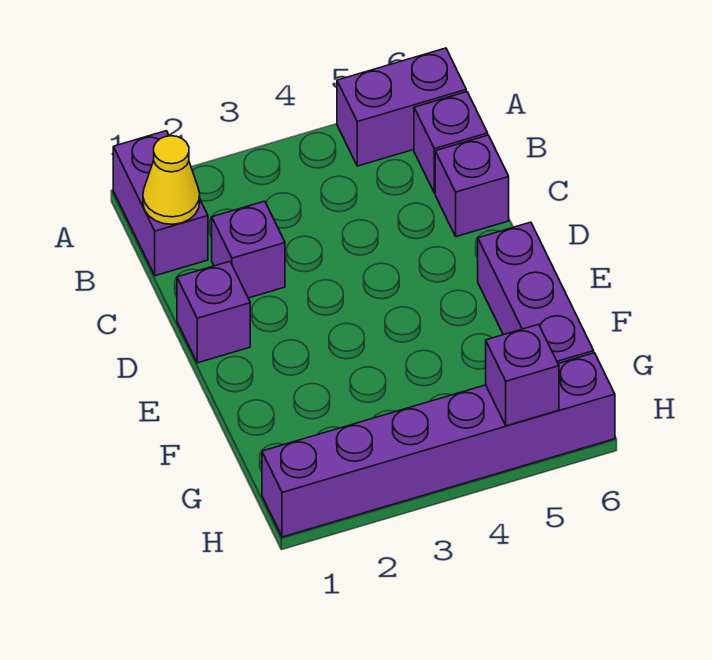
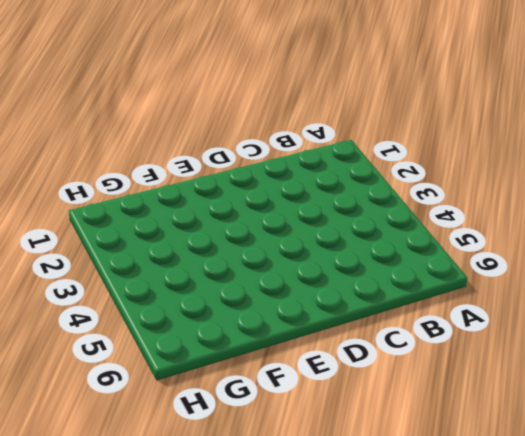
none -> purple brick A1:B1 level 1
none -> purple brick A5:A6 level 1

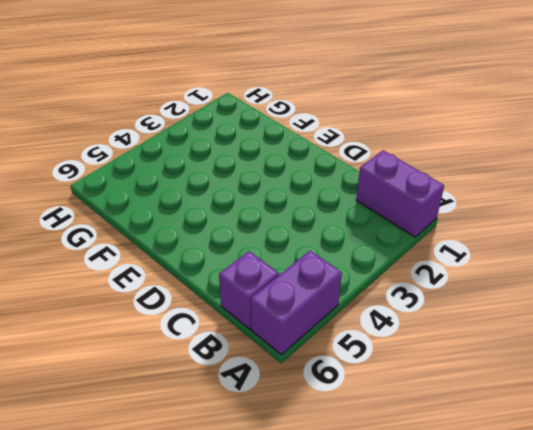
none -> purple brick C2 level 1
none -> purple brick C6 level 1

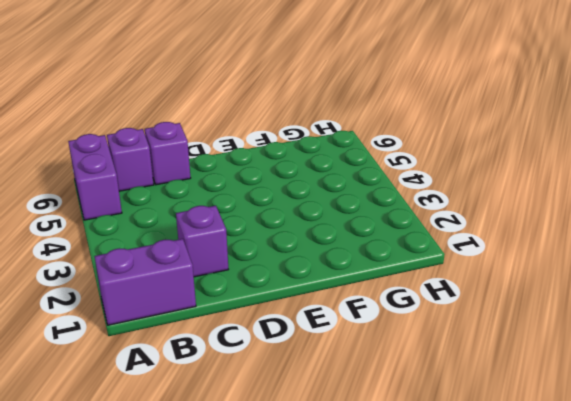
none -> purple brick D1 level 1
none -> purple brick E6:G6 level 1

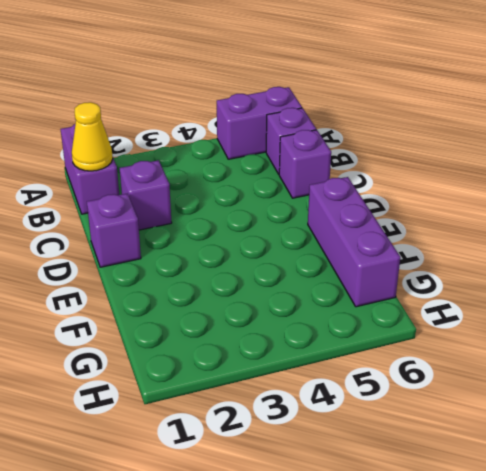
none -> purple brick H1:H6 level 1
none -> purple brick H5 level 2

